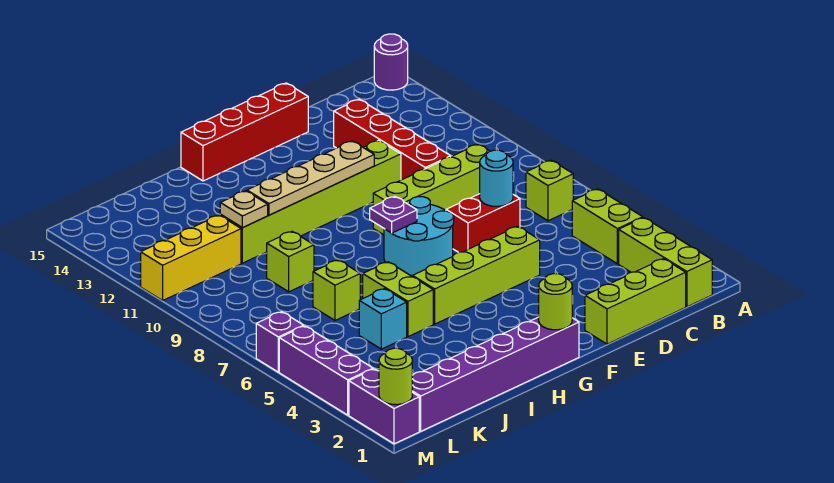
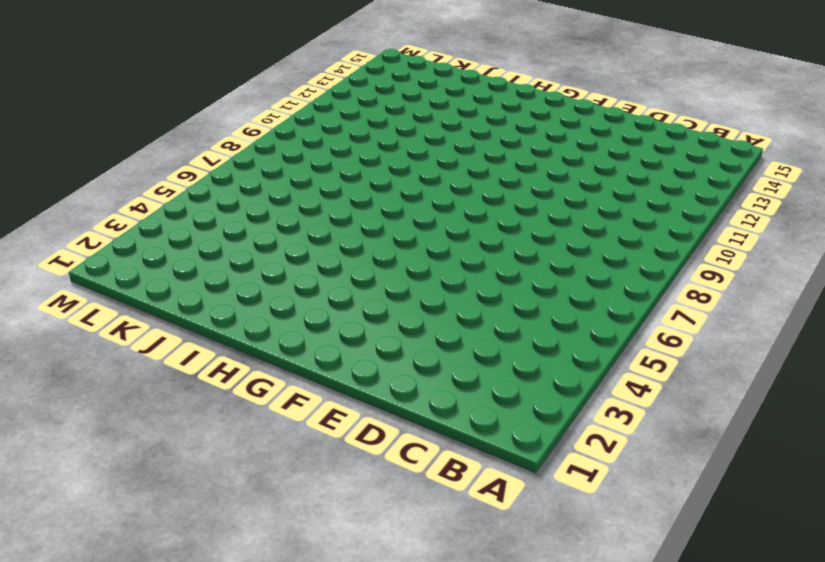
none -> purple round brick A15 level 1
none -> lime brick B1:B3 level 1
none -> lime brick B4:B5 level 1

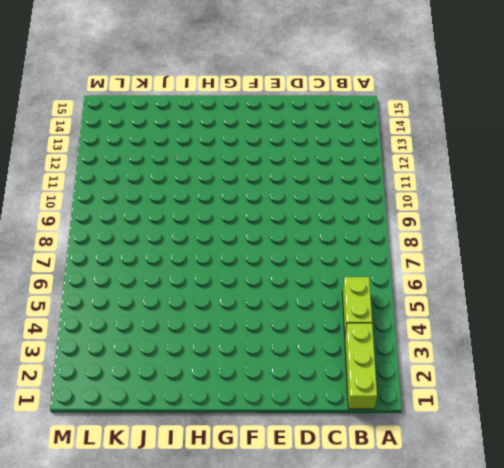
none -> purple round brick A15 level 1
none -> lime brick B7 level 1
none -> lime brick C1:E1 level 1

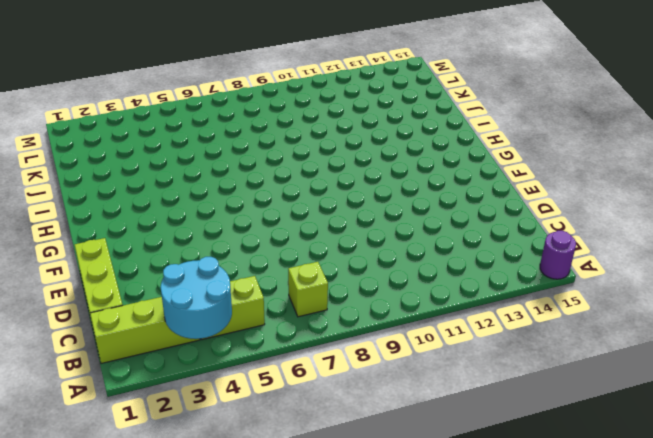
cyan round brick A3:B4 level 2 -> cyan round brick F7:G8 level 1
none -> lime brick C9:F9 level 1
none -> red brick D7:E7 level 1
none -> red brick D10:D13 level 1

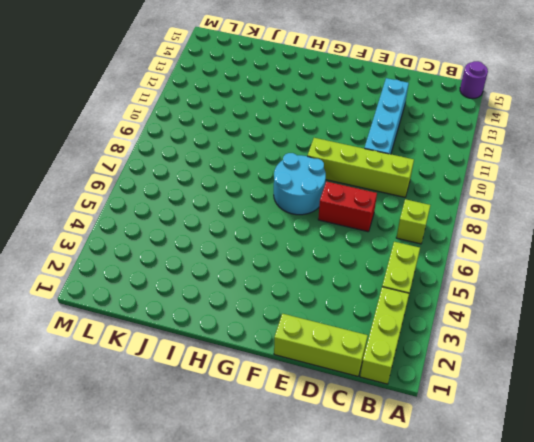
cyan brick D10:D13 level 1 -> red brick D10:D13 level 1
none -> lime brick E5:H5 level 1
none -> lime brick E11:J11 level 1
none -> red brick E15:H15 level 1

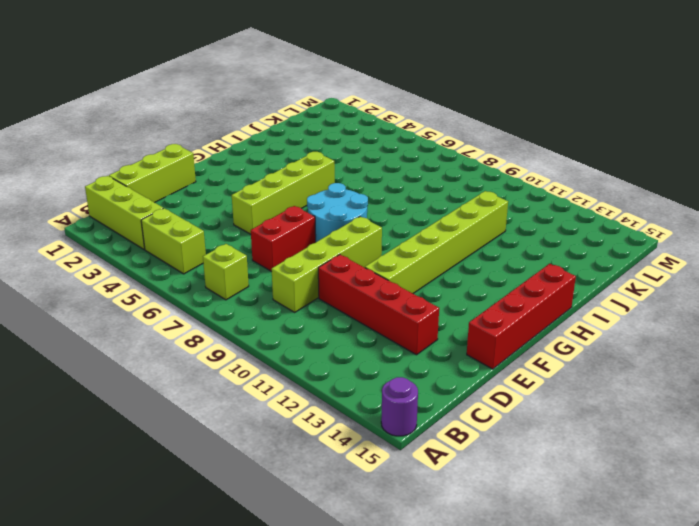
none -> purple brick G1:L1 level 1
none -> lime brick I5:I6 level 1
none -> cyan brick J5 level 1

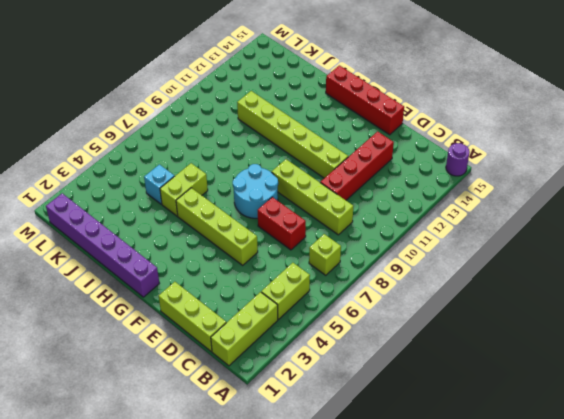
none -> lime brick J7 level 1
none -> lime brick J9 level 1
none -> yellow brick K11:M11 level 1

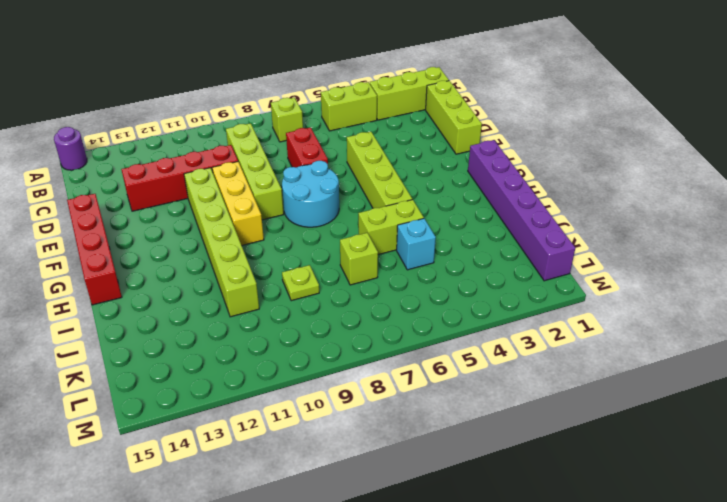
yellow brick E10:G10 level 1 -> yellow brick K11:M11 level 1
lime plate J9 level 1 -> lime brick J9 level 1
none -> purple brick M1:M2 level 1
none -> purple brick M3:M5 level 1
none -> purple brick M6 level 1

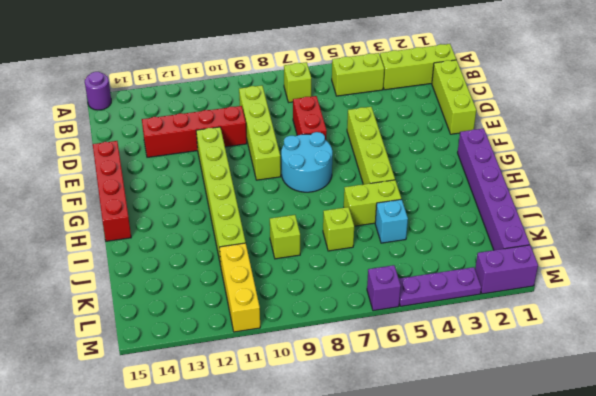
purple plate M3:M5 level 1 -> purple brick M3:M5 level 1
none -> cyan round brick D7 level 2
none -> tan plate F11:I11 level 2
none -> lime round brick G1 level 2

